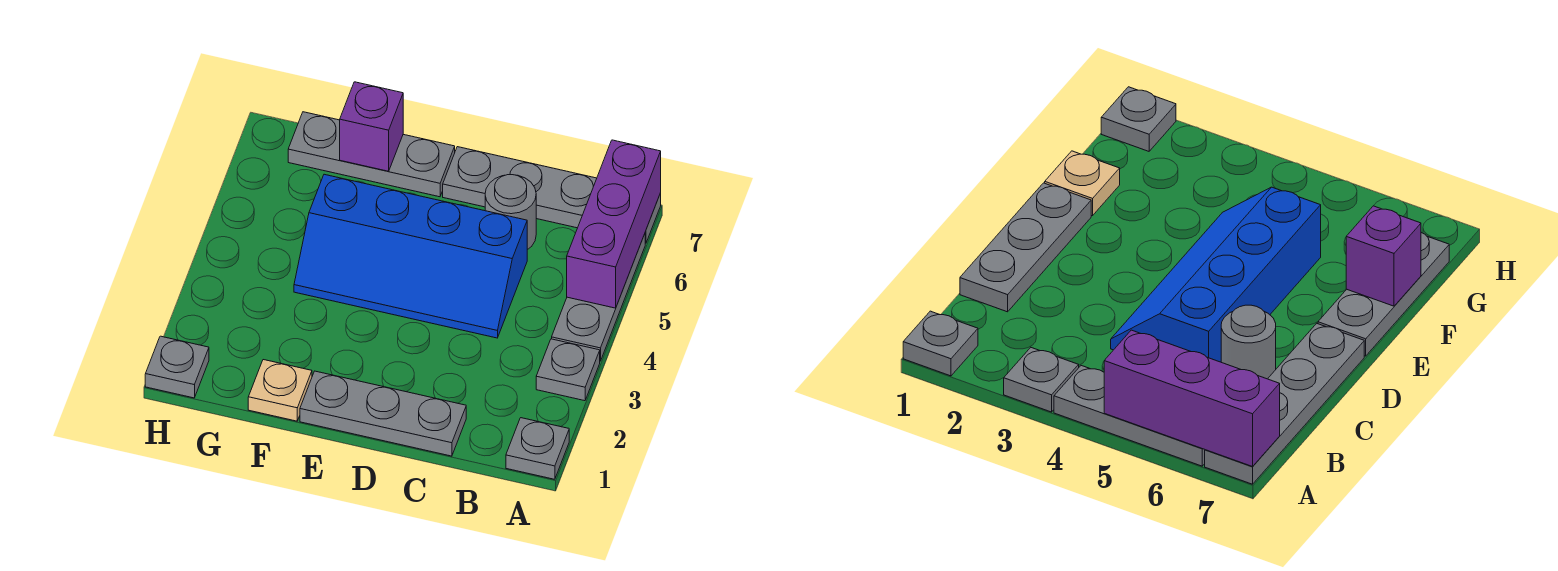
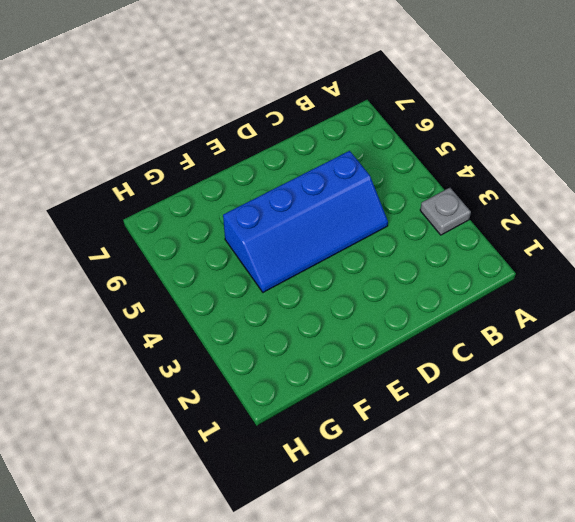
none -> grey plate A1 level 1
none -> grey plate A4:A6 level 1
none -> grey plate A7:D7 level 1

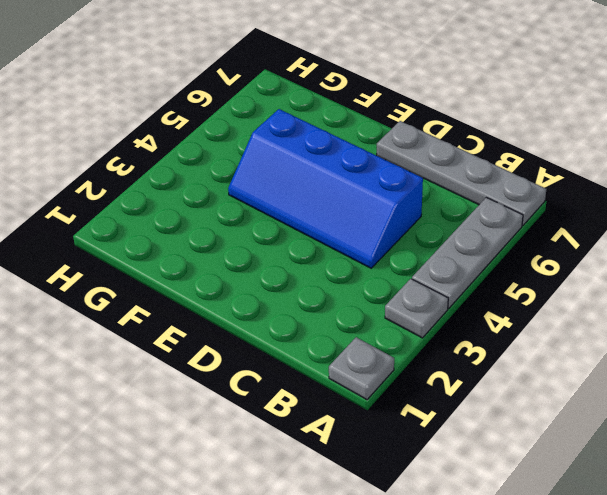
none -> grey plate C1:E1 level 1
none -> grey round brick C6 level 1
none -> grey plate E7:G7 level 1

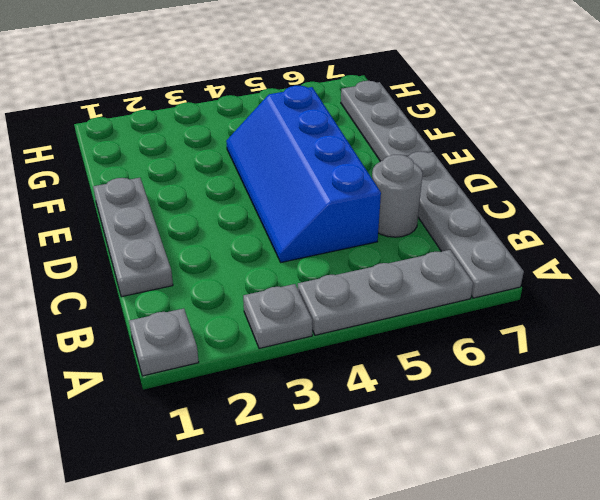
none -> tan plate F1 level 1
none -> grey plate H1 level 1
none -> purple brick A5:A7 level 2

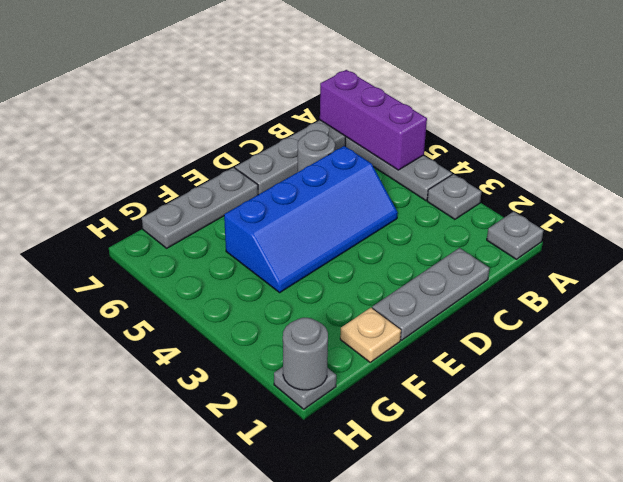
grey round brick H1 level 2 -> none
none -> purple brick F7 level 2

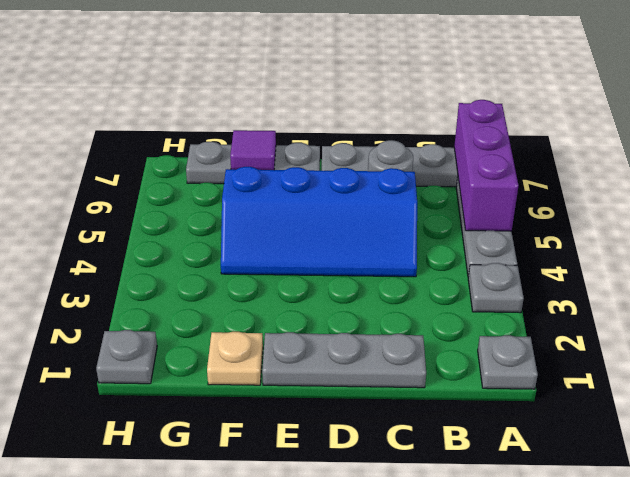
purple tile F7 level 2 -> purple brick F7 level 2

